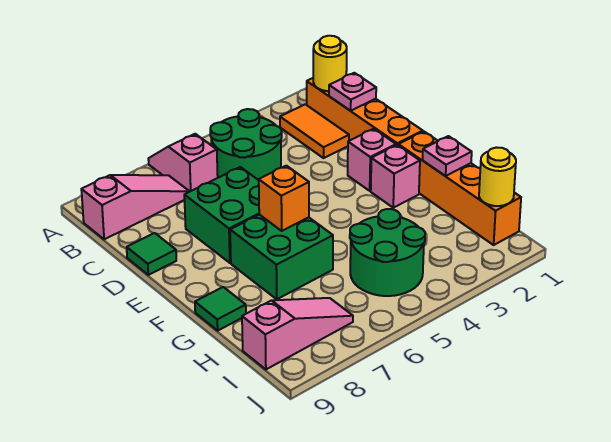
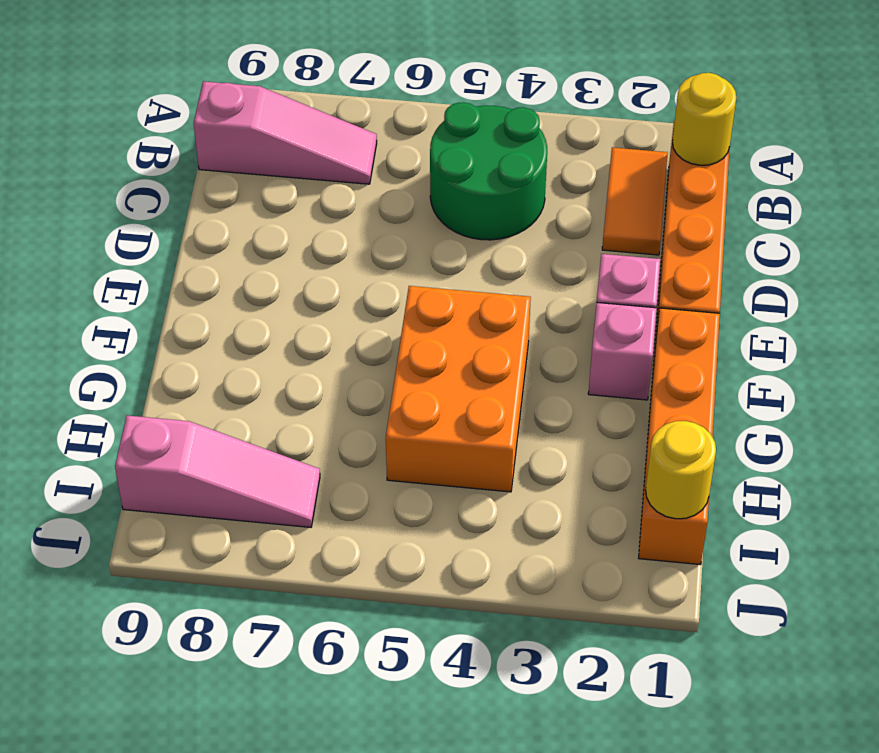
orange brick F4:H5 level 1 -> green round brick H4:I5 level 1
none -> pink slope A6:B6 level 1 top B
none -> green brick D6:E7 level 1
none -> green tile D9 level 1

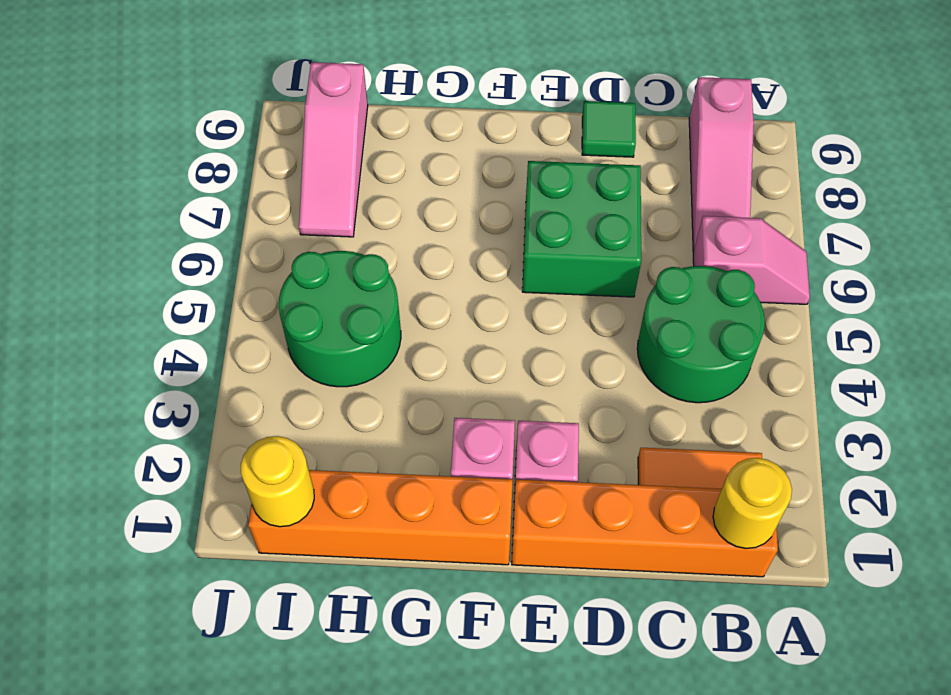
none -> green brick F6:G7 level 1
none -> green tile G9 level 1
none -> pink plate C1 level 2

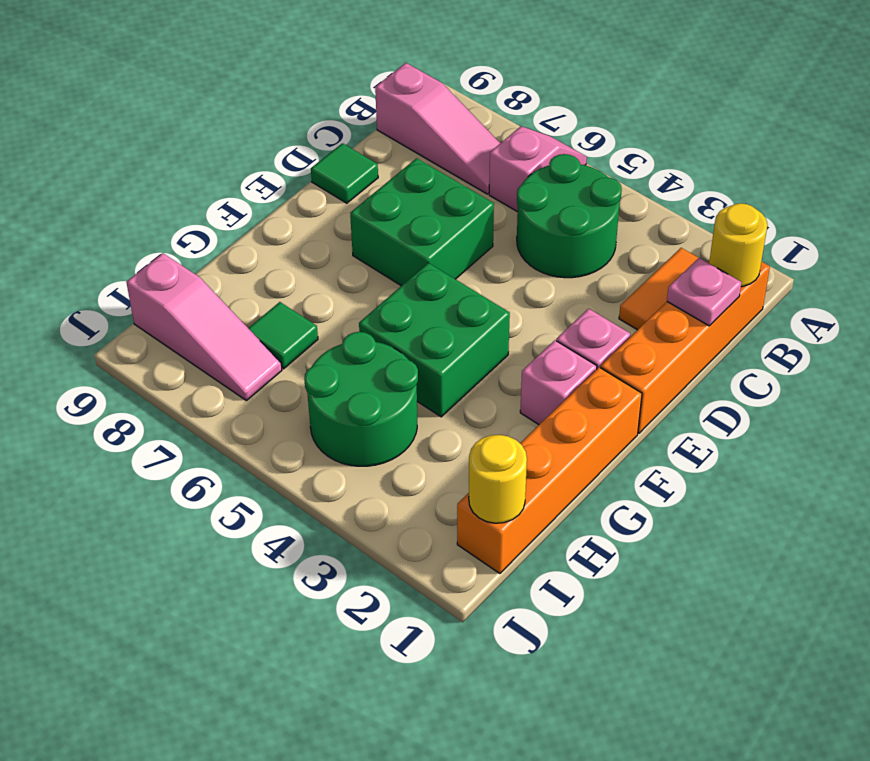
green brick F4:G5 level 1 -> green brick F6:G7 level 1
green tile H7 level 1 -> green tile G9 level 1
none -> orange brick F6 level 2
none -> pink plate G1 level 2

